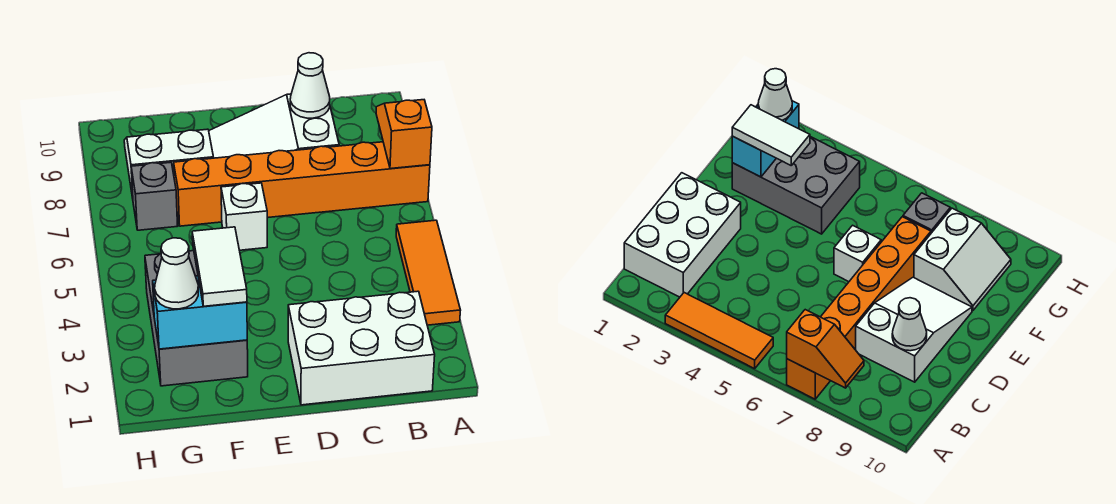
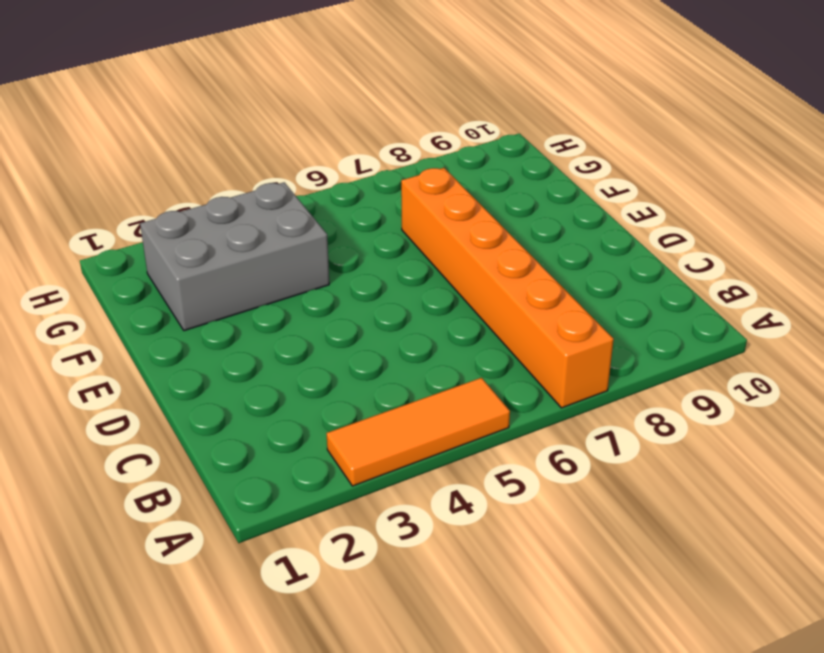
none -> white brick B1:D2 level 1
none -> white slope C8:E9 level 1 top C
none -> white brick E6 level 1

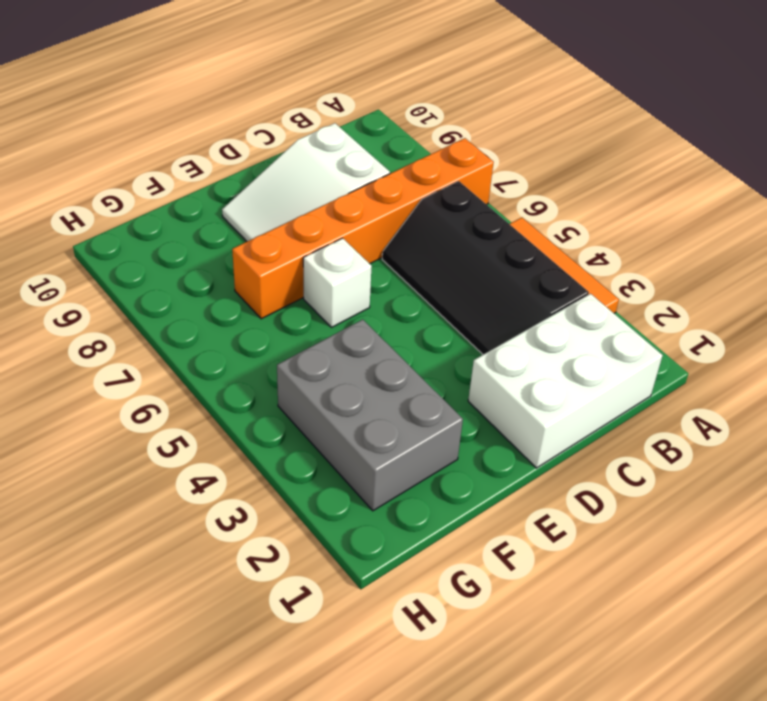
black slope B3:C6 level 1 top B -> none
none -> white slope F8:G9 level 1 top 8
none -> grey brick G7 level 1
none -> orange slope A7:A8 level 2 top 7

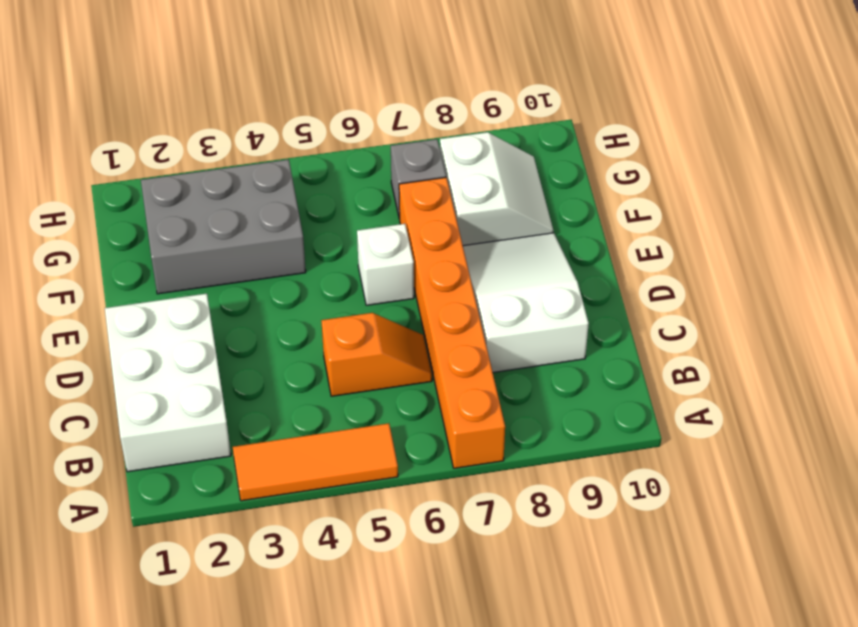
orange slope C5:C6 level 1 top 5 -> orange slope A7:A8 level 2 top 7
none -> white cone C9 level 2
none -> cyan brick F2:G2 level 2
none -> white tile F2:F3 level 3

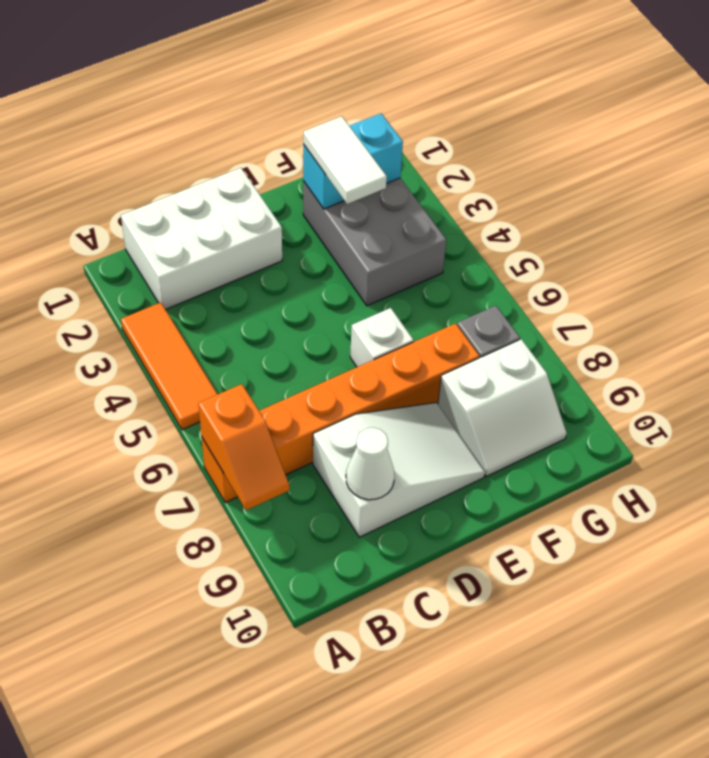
none -> white cone G2 level 3

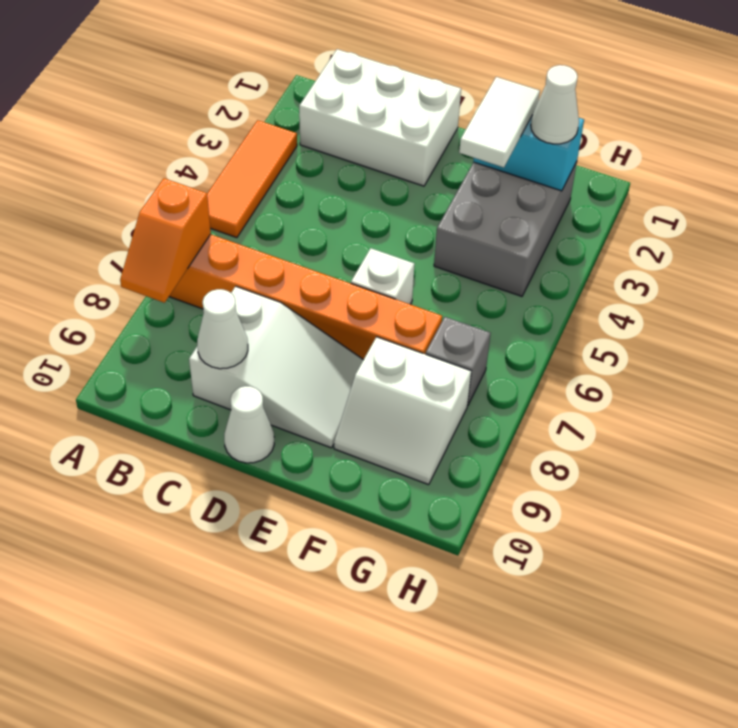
white cone D10 level 1 -> none

